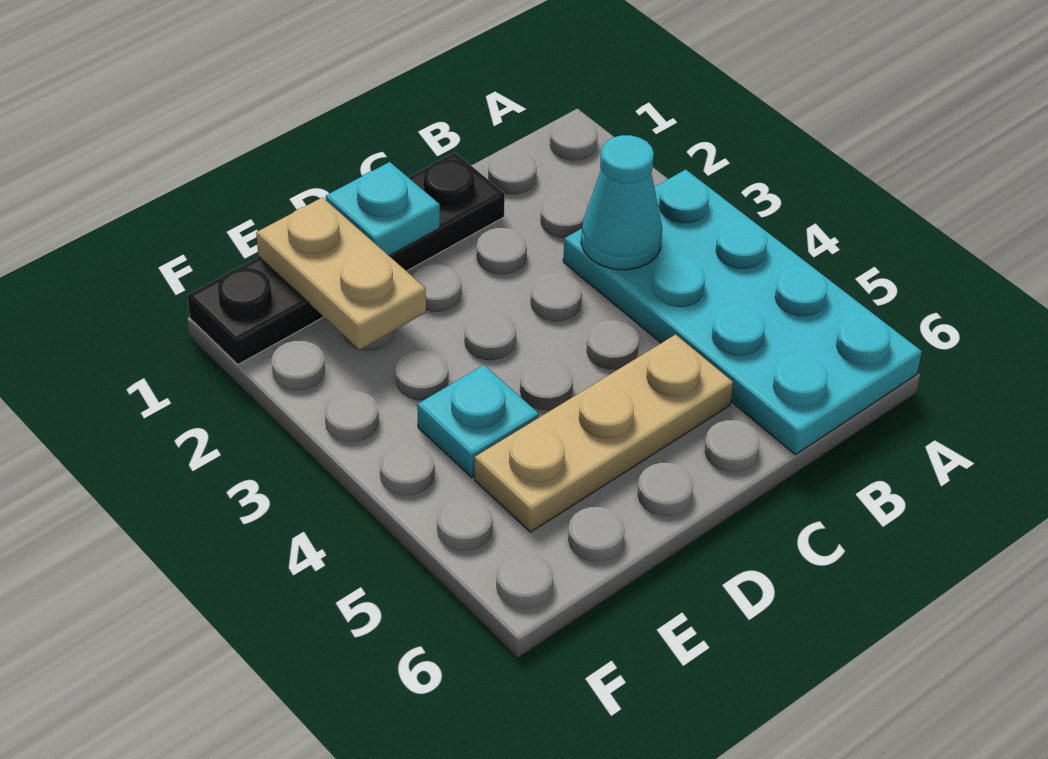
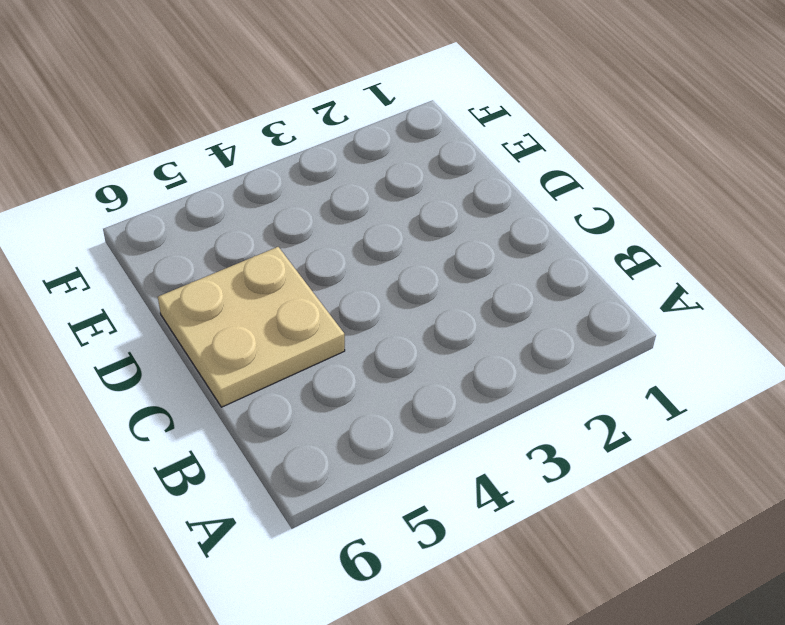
tan plate C5:D6 level 1 -> tan plate C5:E5 level 1
none -> cyan plate A3:B6 level 1
none -> black plate C1:F1 level 1

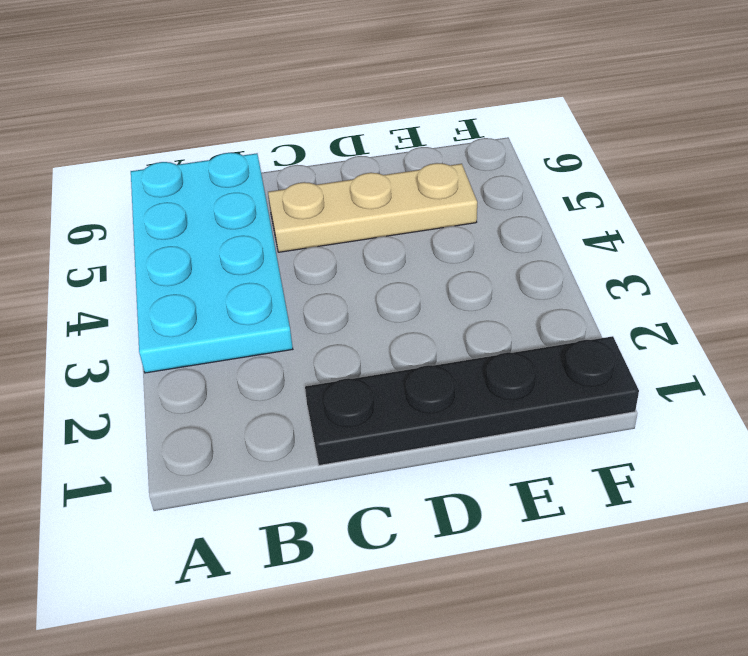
none -> cyan plate E4 level 1
none -> cyan cone B3 level 2

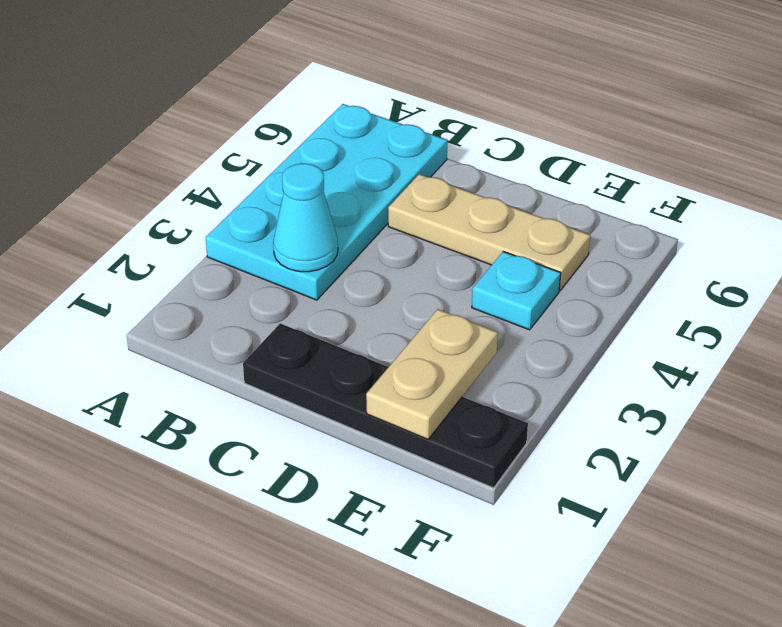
none -> cyan plate D1 level 2

